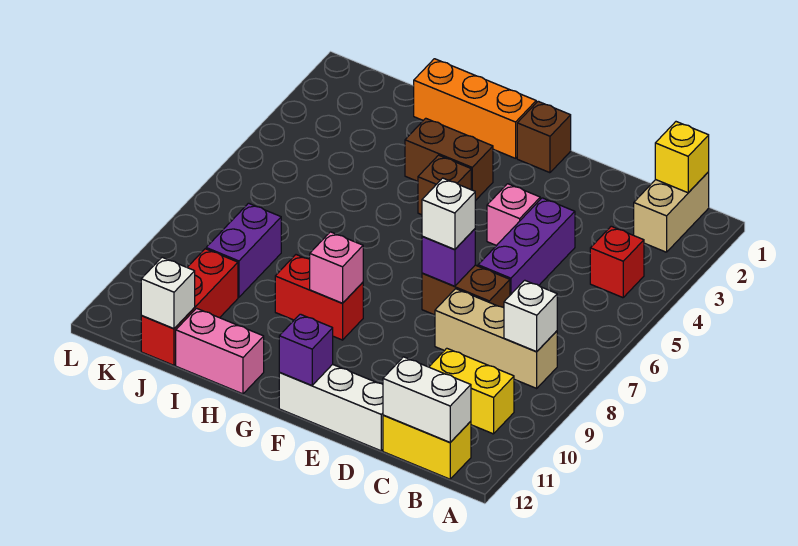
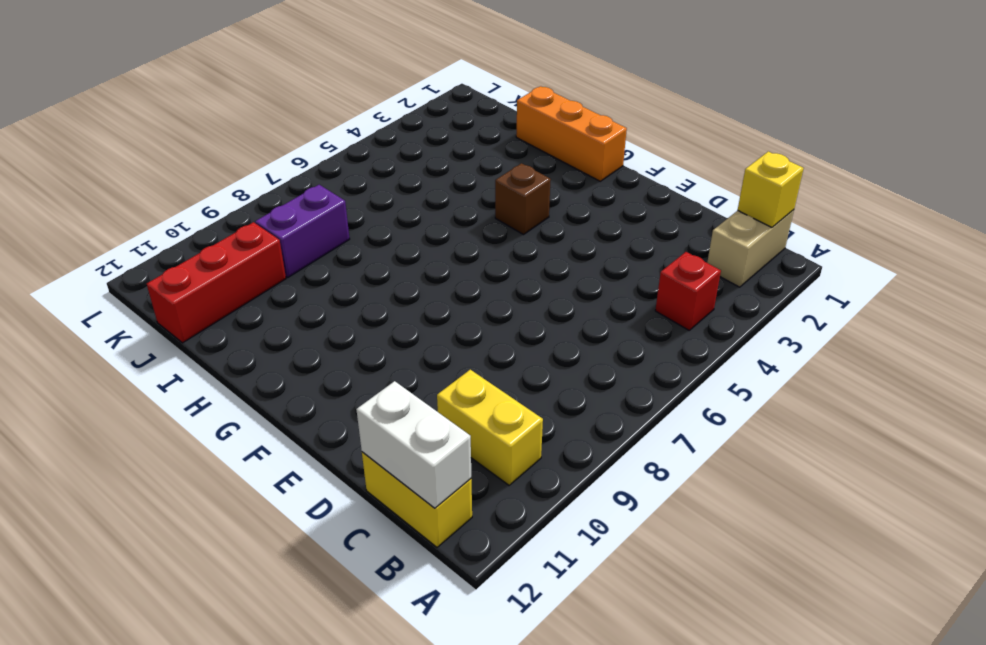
none -> tan brick B8:D8 level 1
none -> purple brick D4:D6 level 1
none -> brown brick D7:E7 level 1

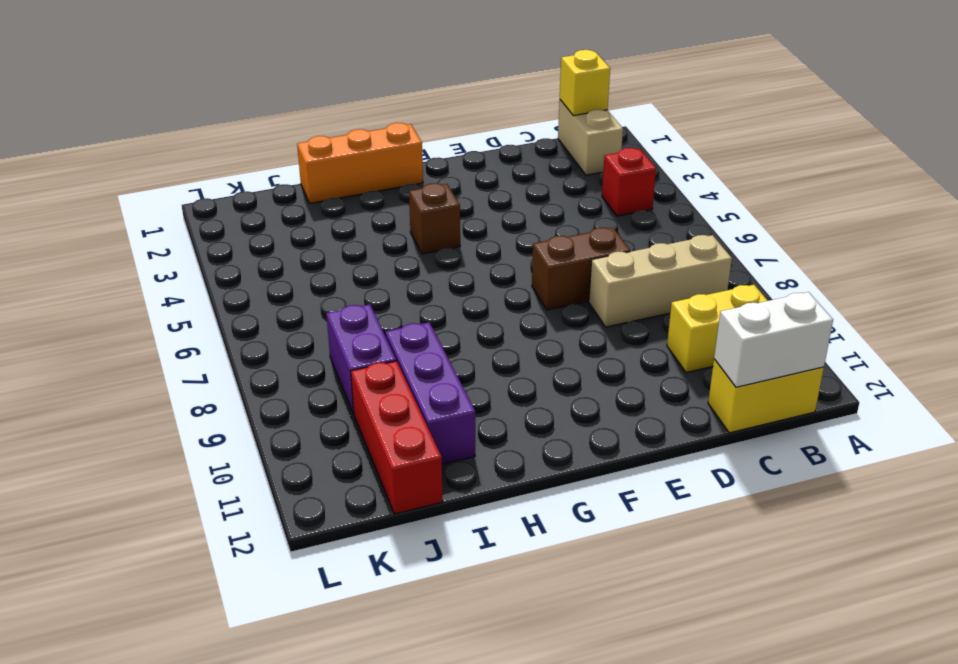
purple brick I9:I11 level 1 -> purple brick D4:D6 level 1
none -> white brick D12:F12 level 1
none -> pink brick E4 level 1
none -> brown brick F1 level 1

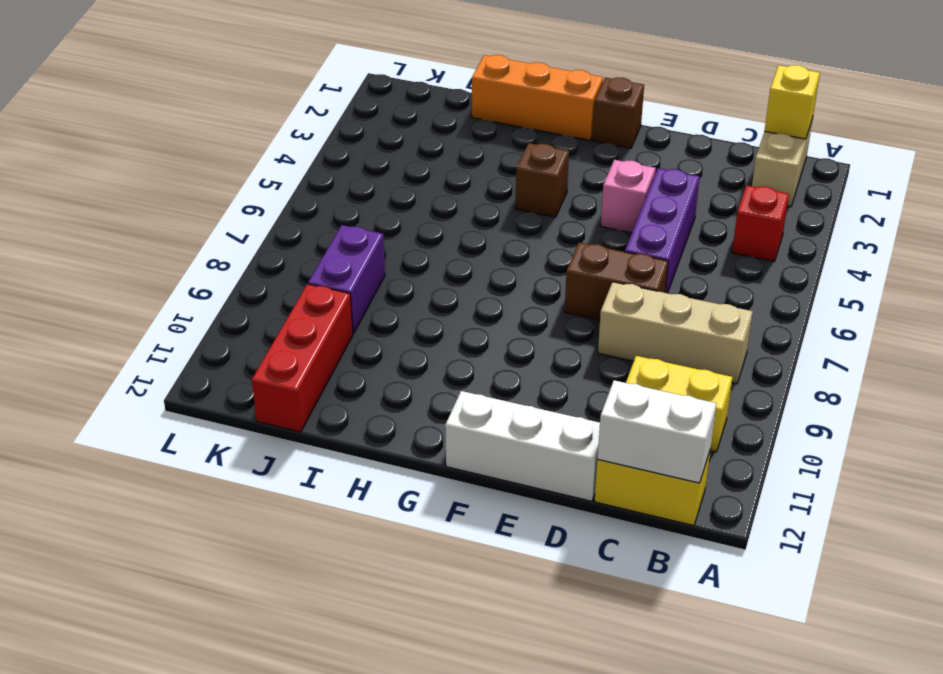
none -> brown brick G3:H3 level 1
none -> red brick G9:H9 level 1
none -> pink brick H12:I12 level 1

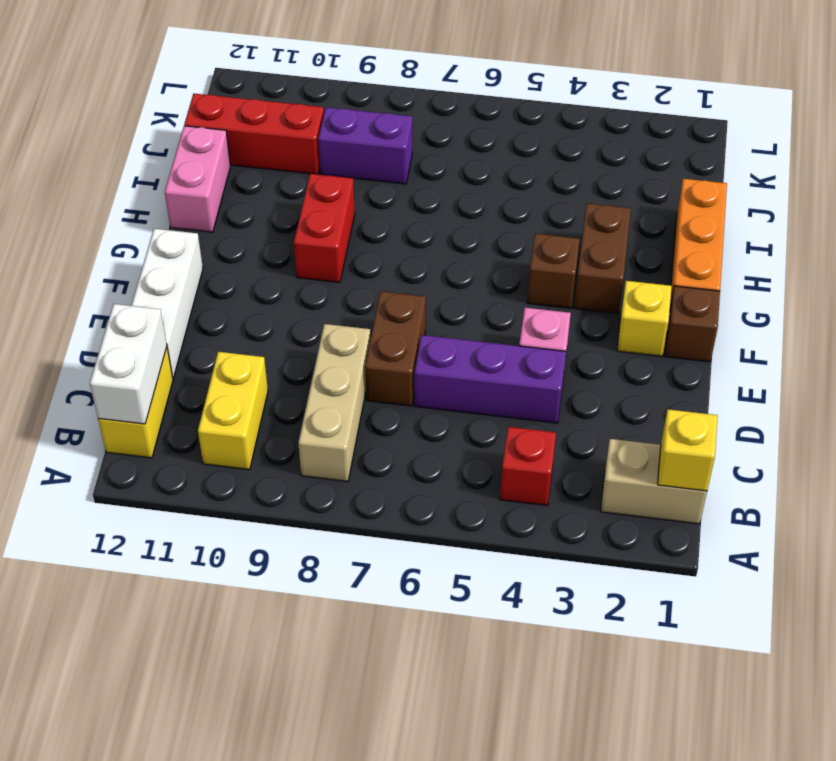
yellow brick F2 level 1 -> none
none -> white brick B8 level 2
none -> purple brick E7 level 2
none -> purple brick F12 level 2

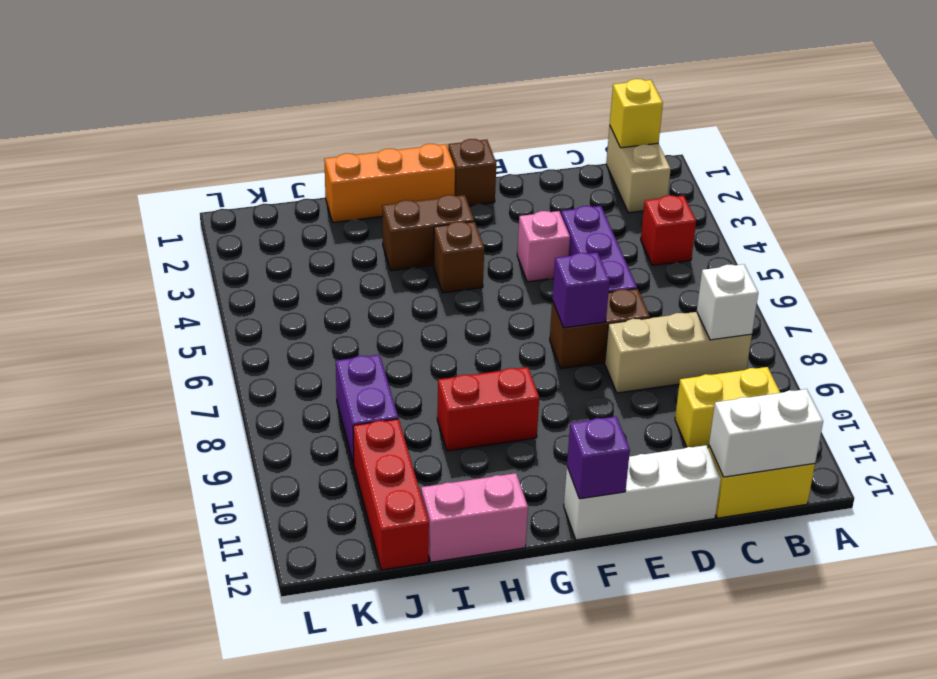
none -> pink brick G9 level 2
none -> white brick J12 level 2
none -> white brick E7 level 3

